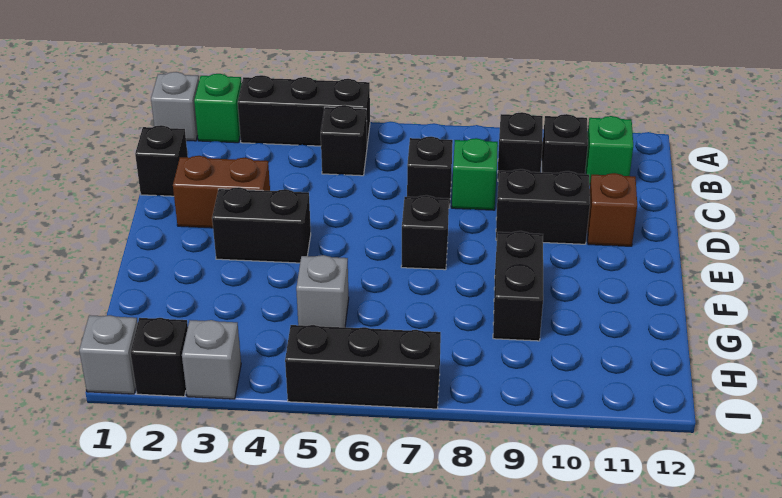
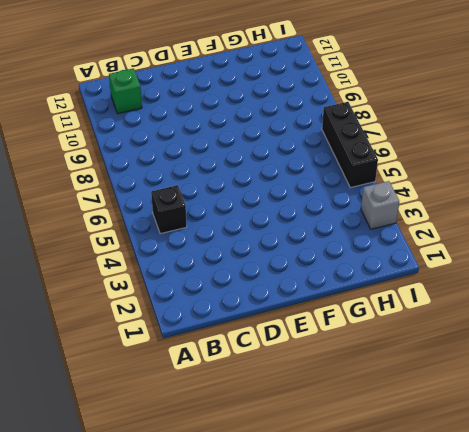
none -> grey brick A1 level 1
none -> green brick A2 level 1
none -> black brick A3:A5 level 1

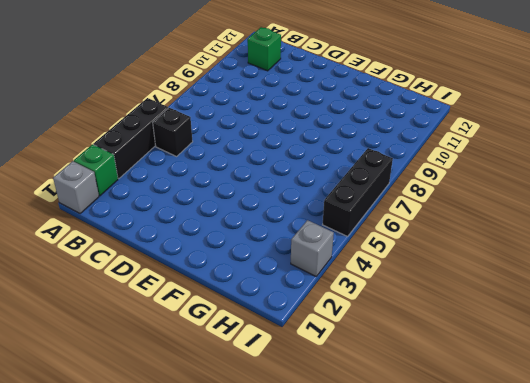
none -> black brick B9 level 1
none -> black brick B10 level 1
none -> black brick C1 level 1

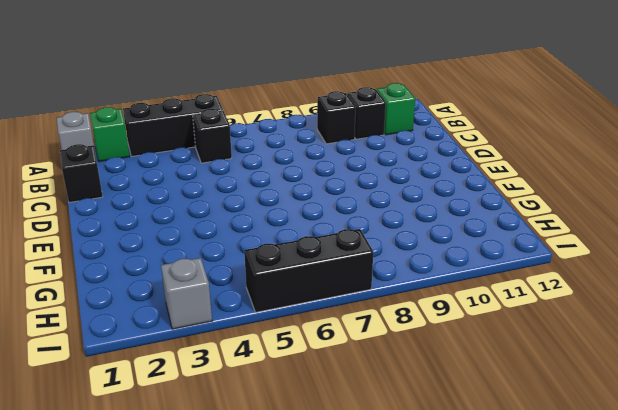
none -> black brick C7 level 1
none -> green brick C8 level 1
none -> brown brick D2:D3 level 1

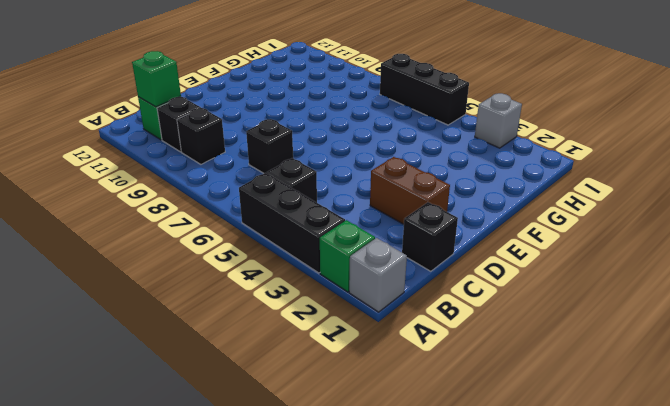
green brick B11 level 2 -> green brick C8 level 1
none -> black brick D9:D10 level 1
none -> brown brick D11 level 1
none -> black brick E3:E4 level 1

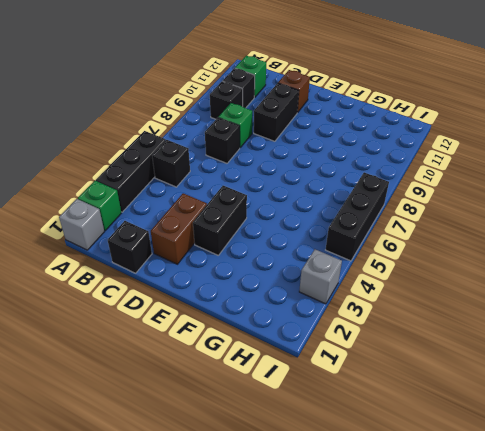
none -> black brick E7 level 1
none -> black brick F9:G9 level 1
none -> grey brick G5 level 1

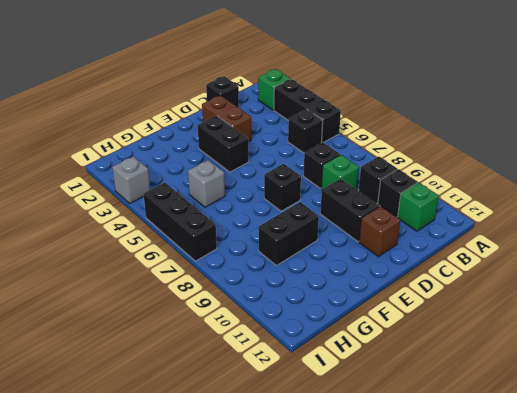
none -> grey brick A1 level 1
none -> grey brick I1 level 1
none -> black brick I2 level 1

